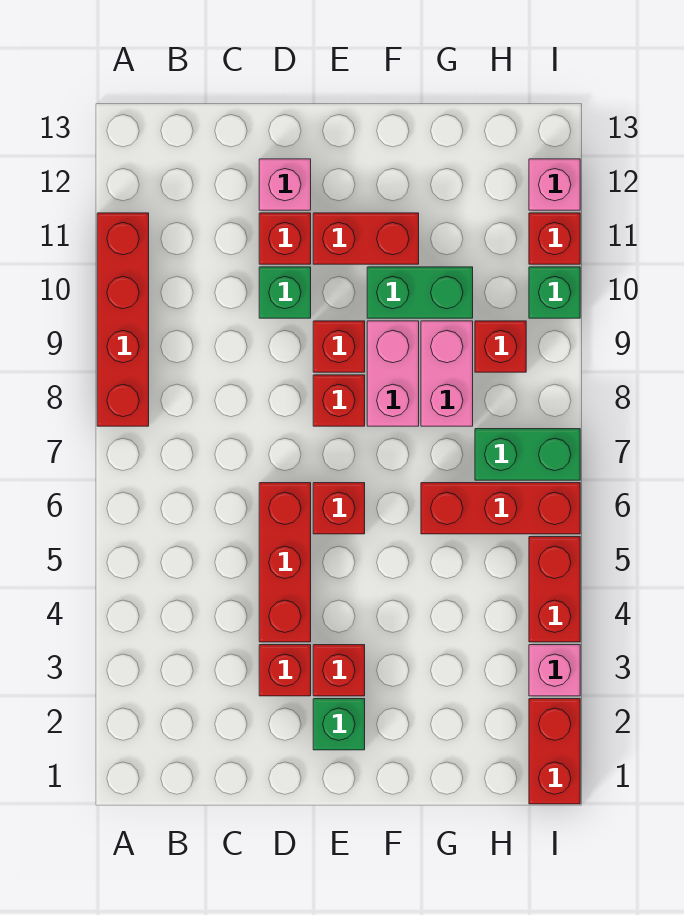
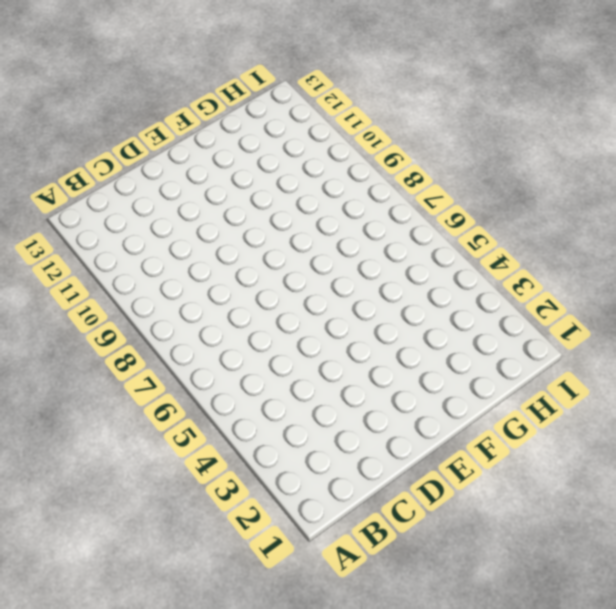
none -> red brick A8:A11 level 1
none -> red brick D3 level 1
none -> red brick D4:D6 level 1

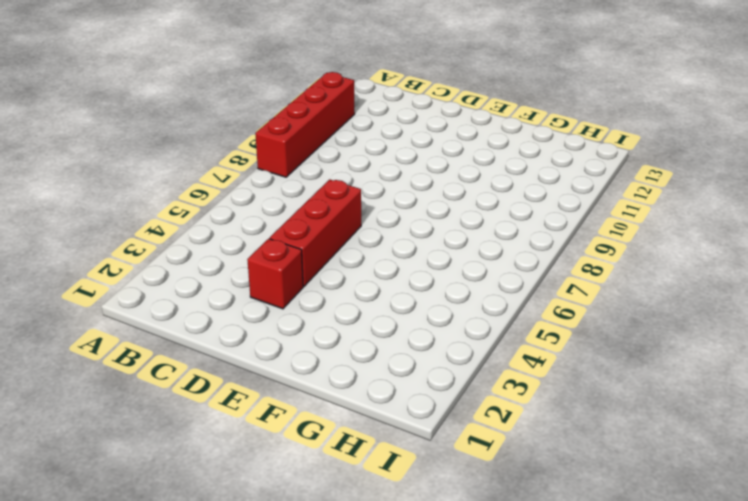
none -> green brick D10 level 1
none -> red brick D11 level 1
none -> pink brick D12 level 1

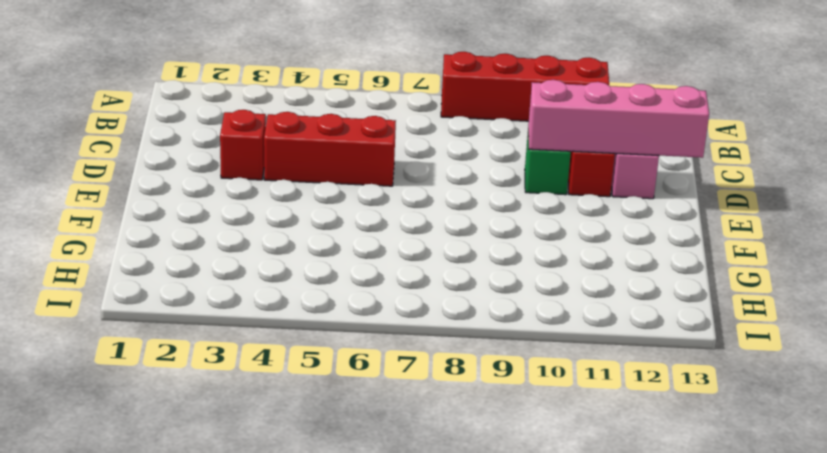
pink brick D10:D13 level 2 -> none
none -> green brick E2 level 1
none -> red brick E3 level 1
none -> red brick E6 level 1

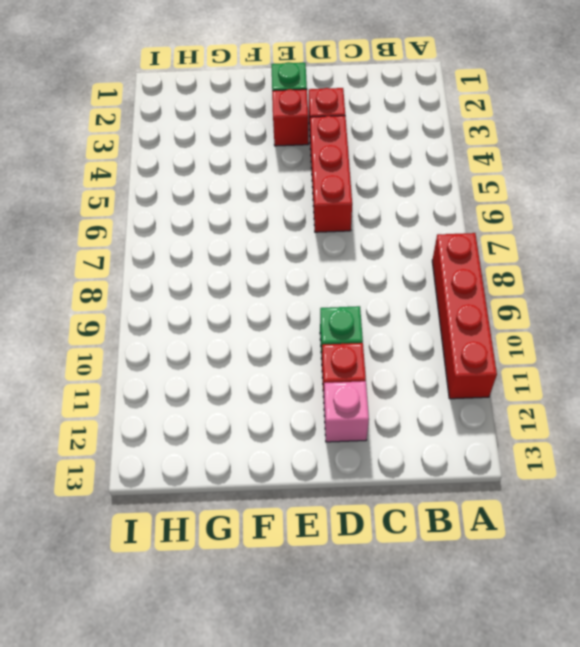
none -> red brick E6 level 1
none -> red brick E8 level 1
none -> red brick E9 level 1

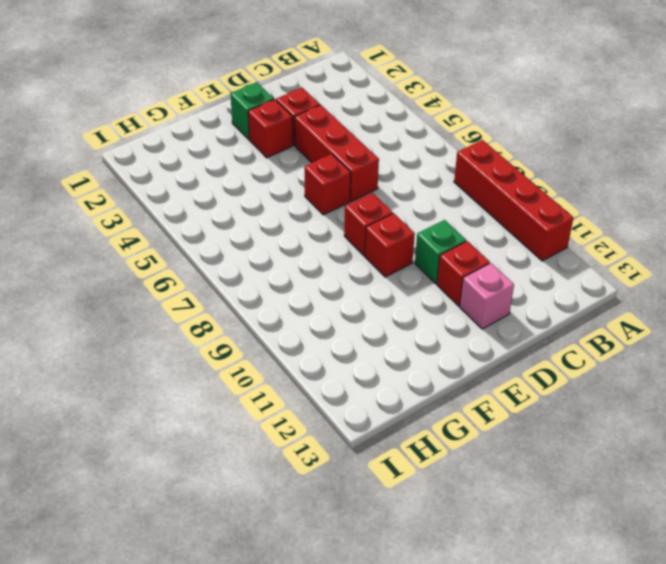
none -> red brick E11:F11 level 1
none -> pink brick F8:F9 level 1
none -> green brick F10:G10 level 1

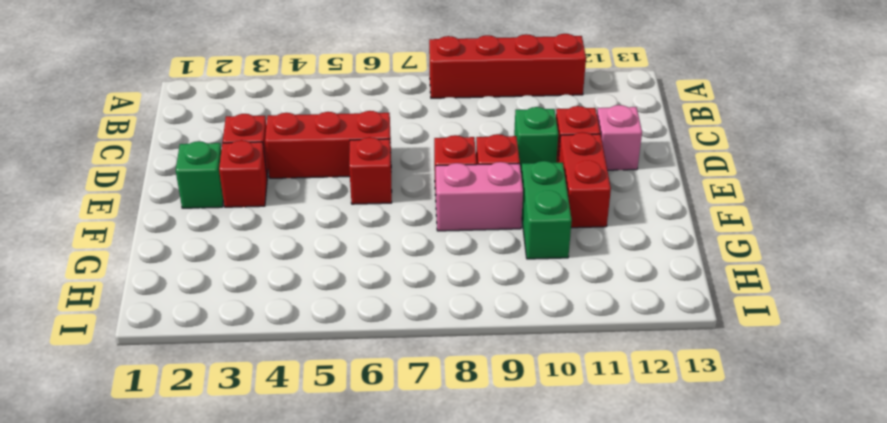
none -> red brick G6:I6 level 1
none -> pink brick G8:G9 level 1
none -> green brick H7:I7 level 1

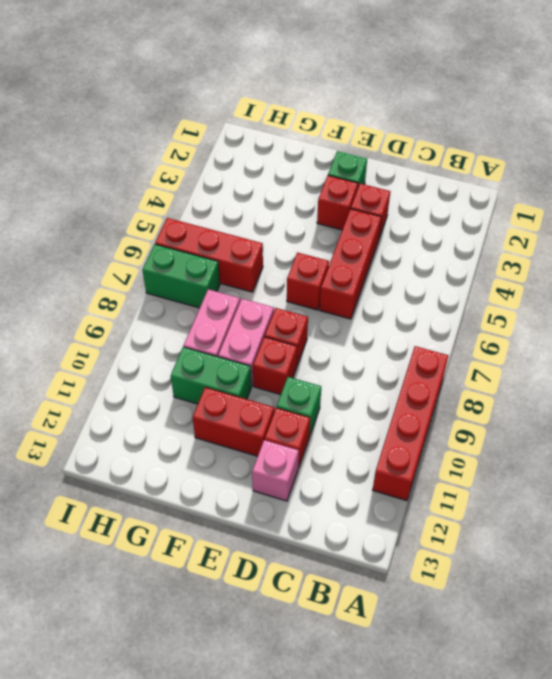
none -> red brick H9 level 1
none -> red brick I1:I2 level 1
none -> pink brick I3 level 1

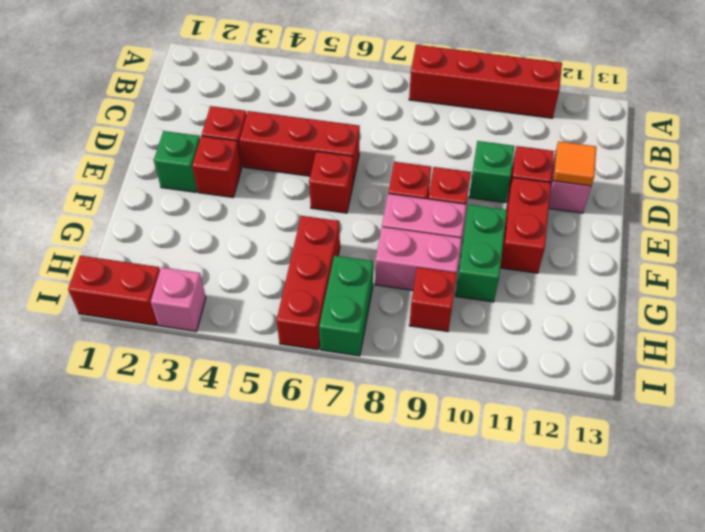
orange tile D12 level 2 -> none
none -> red brick I4:I5 level 1
none -> green brick I10 level 1
none -> red brick I11 level 1

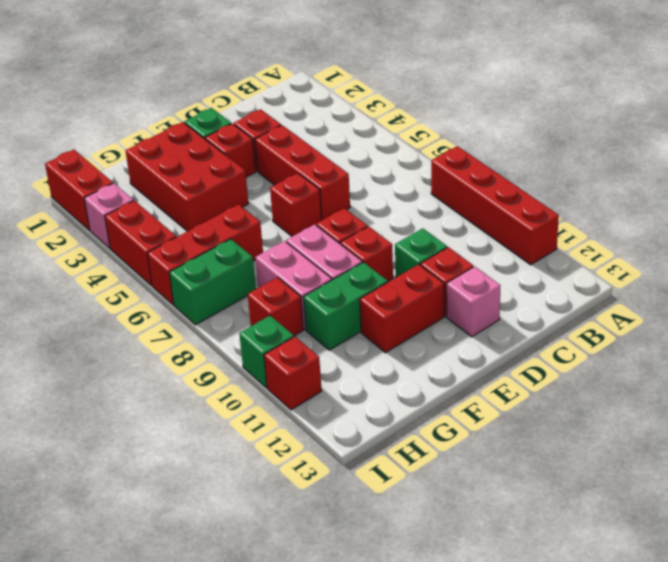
red brick F2:G4 level 1 -> none
none -> pink brick I12 level 1

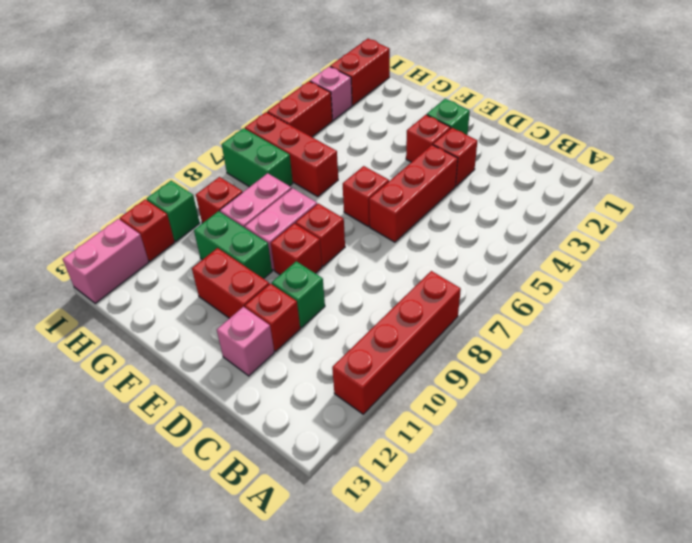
pink brick I12:I13 level 1 -> pink brick I12 level 1

